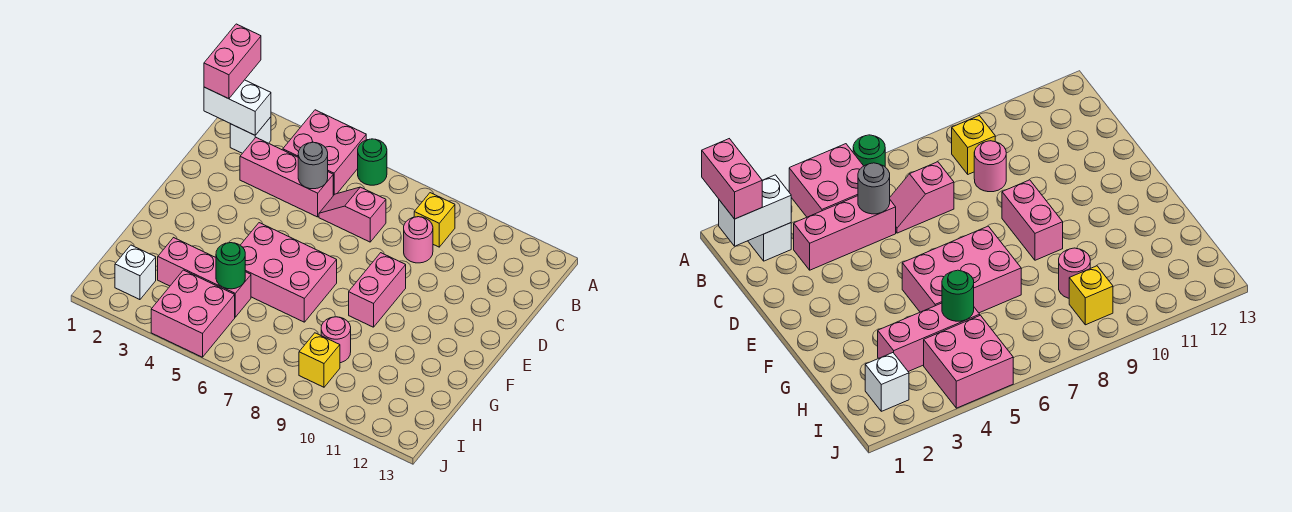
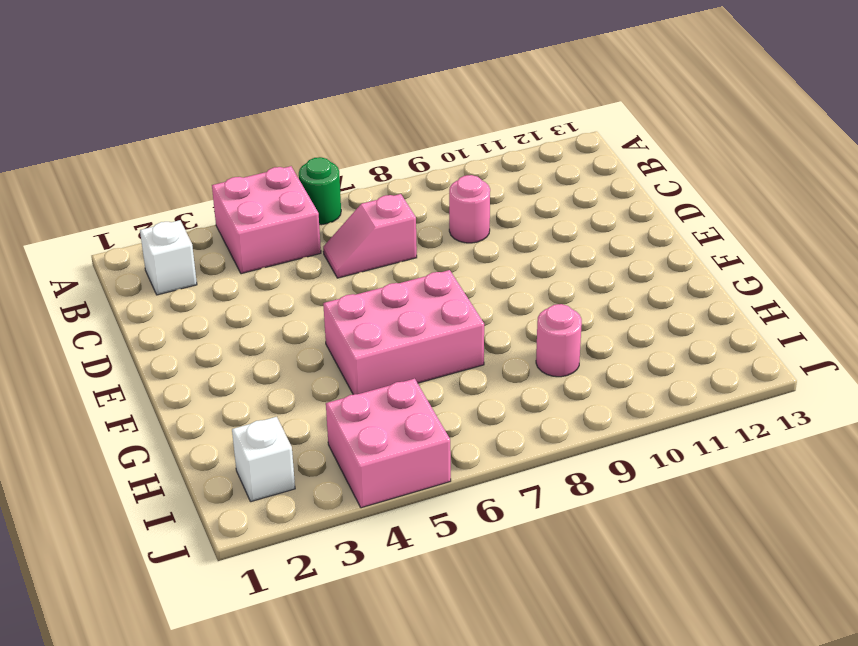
none -> yellow brick B9 level 1
none -> pink brick C3:C5 level 1
none -> pink brick E9:F9 level 1

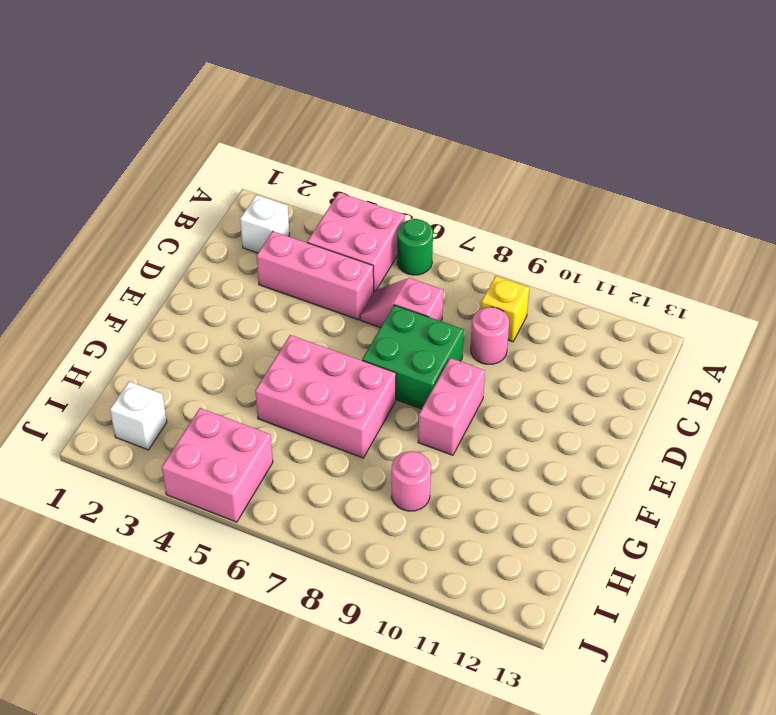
green brick D7:E8 level 1 -> none
none -> pink brick H3:H5 level 1
none -> yellow brick I9 level 1
none -> white brick B1:B2 level 2

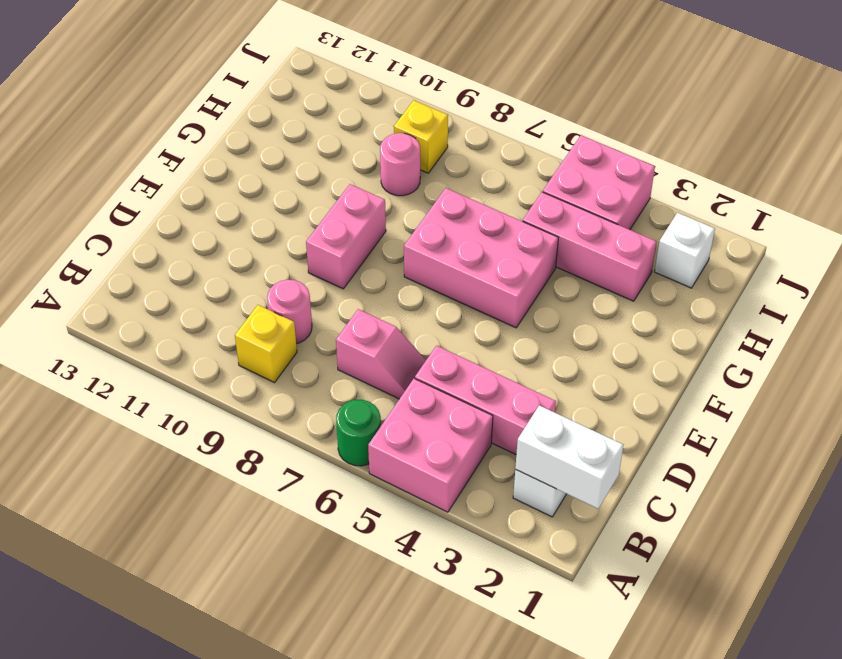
none -> grey round brick C5 level 2
none -> green round brick H5 level 2
none -> pink brick A1:B1 level 3

